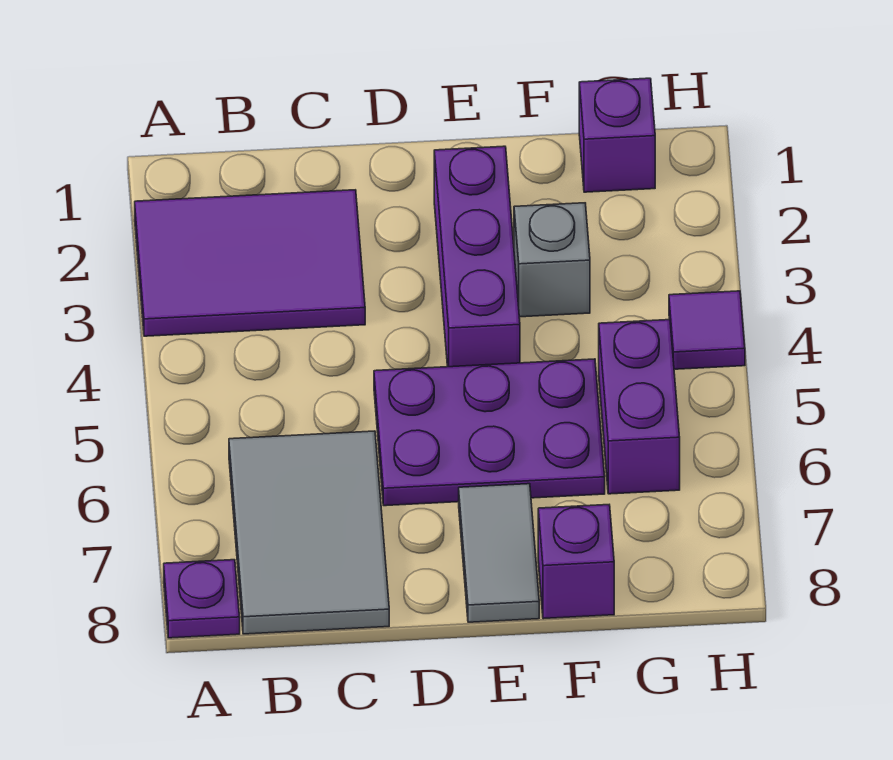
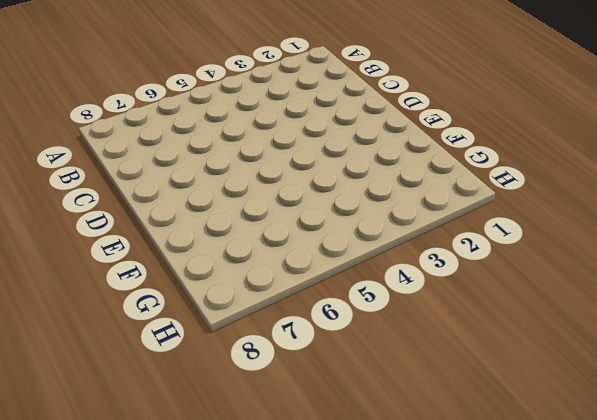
none -> purple tile A2:C3 level 1
none -> purple plate A8 level 1

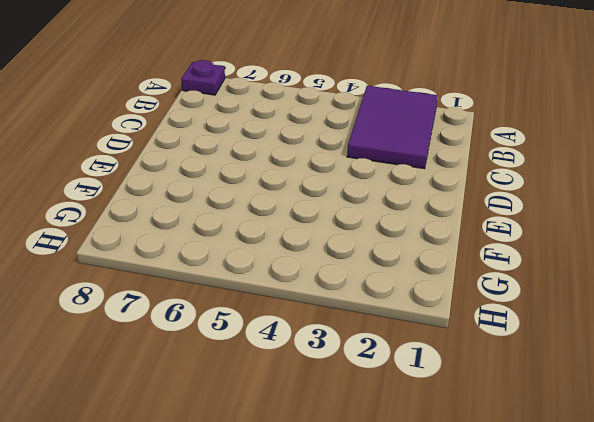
none -> grey tile B6:C8 level 1
none -> purple plate D5:F6 level 1

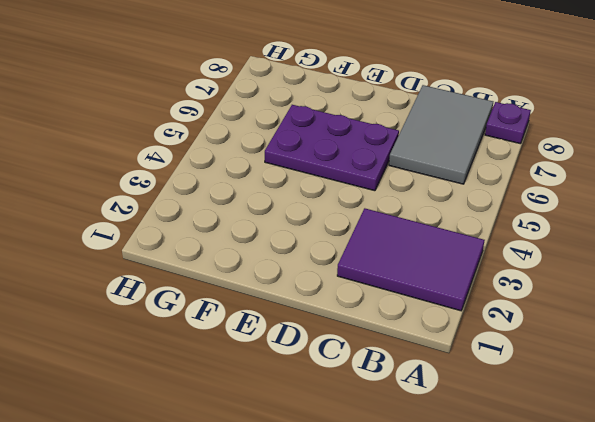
none -> purple brick E2:E4 level 1
none -> grey tile E7:E8 level 1

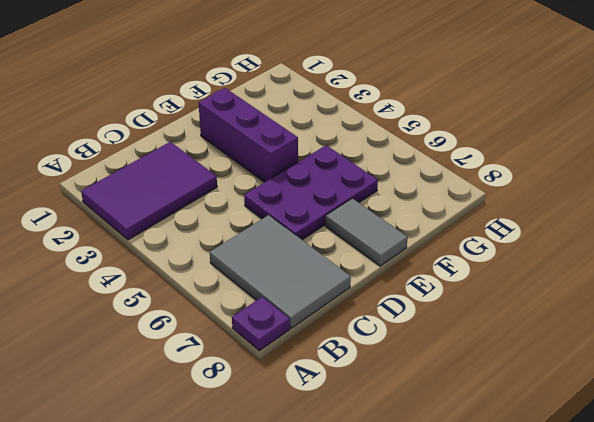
none -> grey brick F3 level 1
none -> purple brick F8 level 1

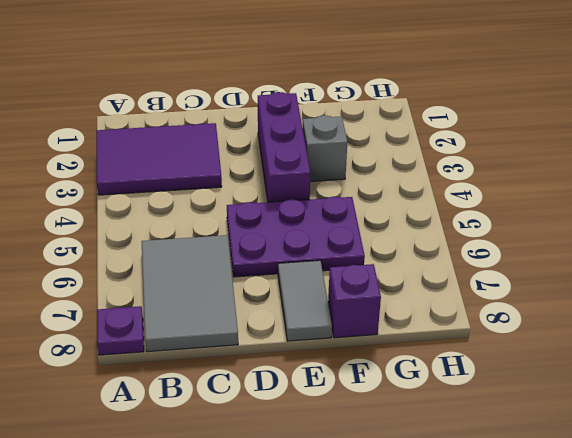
none -> purple brick G1 level 1
none -> purple brick G5:G6 level 1

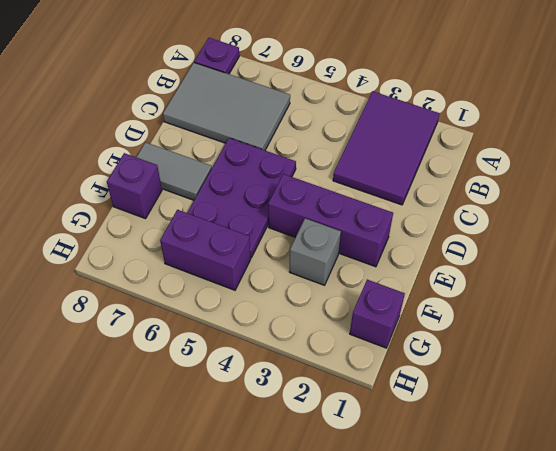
none -> purple tile H4 level 1

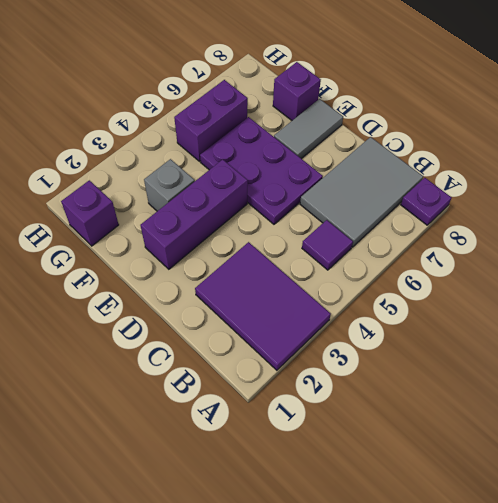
purple tile B5 level 1 -> purple tile H4 level 1

